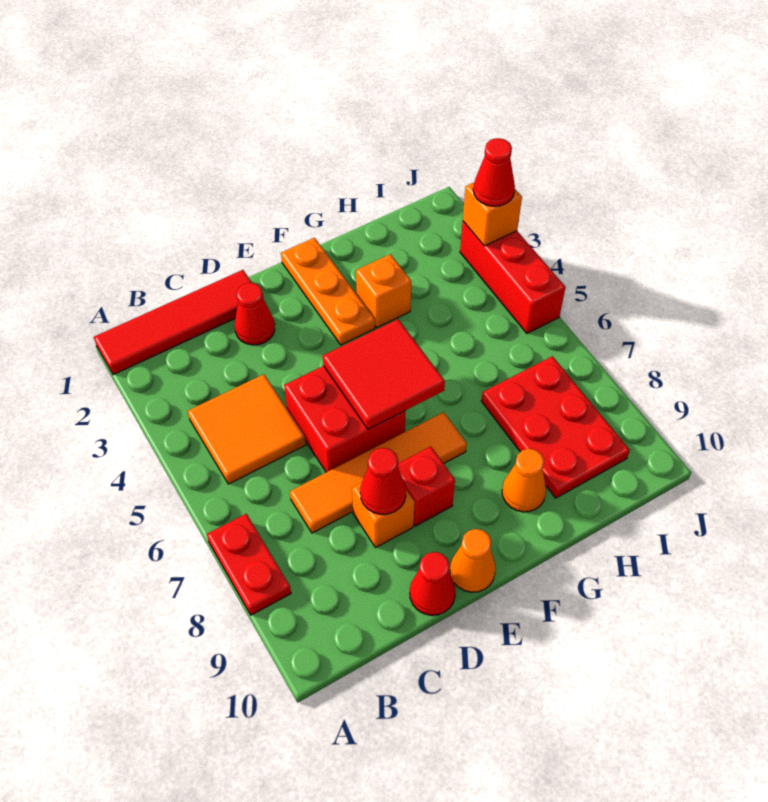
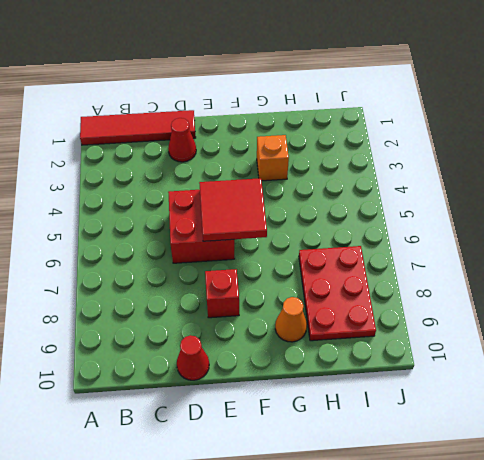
none -> red plate A7:A8 level 1
none -> orange tile B4:C5 level 1
none -> orange tile C7:F7 level 1

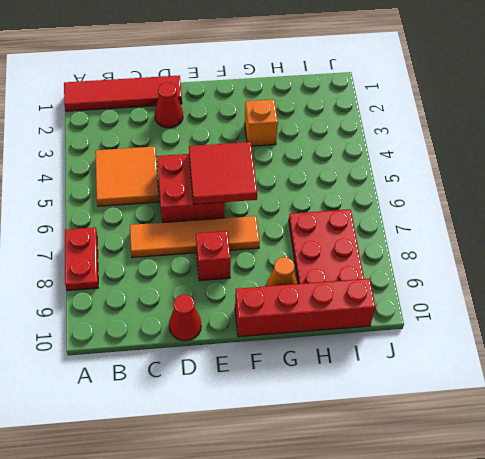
red brick F10:I10 level 1 -> none
none -> orange brick D8 level 1
none -> orange cone E10 level 1
none -> orange plate F1:F3 level 1

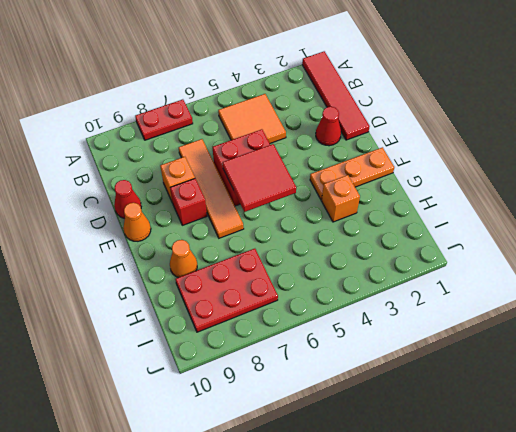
none -> red brick J3:J5 level 1
none -> red cone D8 level 2
none -> orange brick J3 level 2

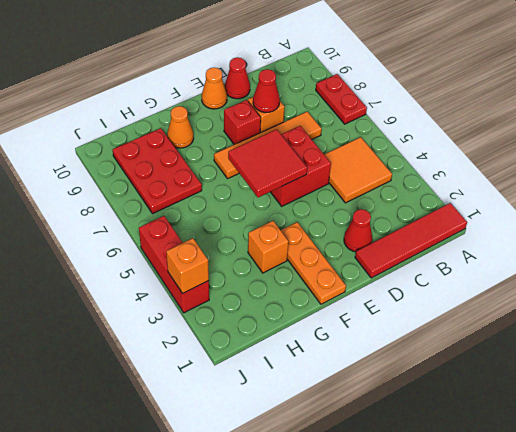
none -> red cone J3 level 3

